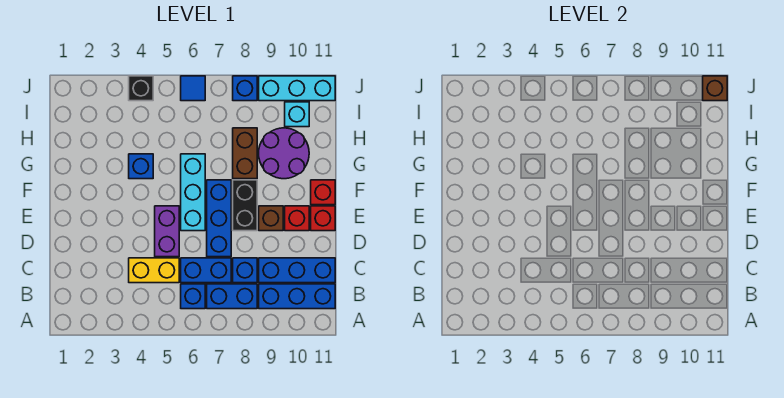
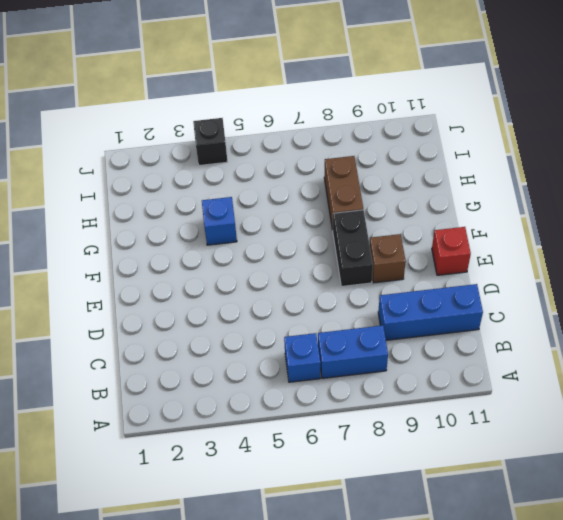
none -> blue brick B9:B11 level 1
none -> yellow brick C4:C5 level 1
none -> blue brick C6:C7 level 1

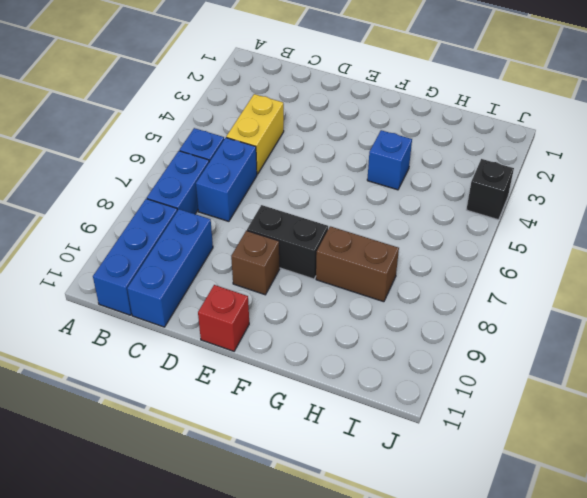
none -> blue brick C8 level 1
none -> purple brick D5:E5 level 1
none -> blue brick D7:F7 level 1

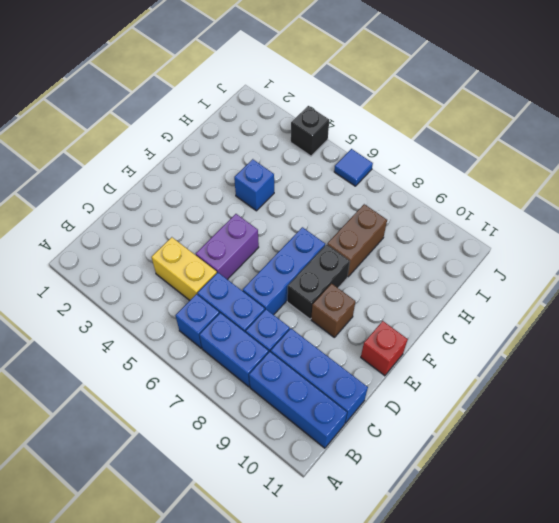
none -> cyan brick E6:G6 level 1
none -> red brick E10 level 1
none -> red brick F11 level 1

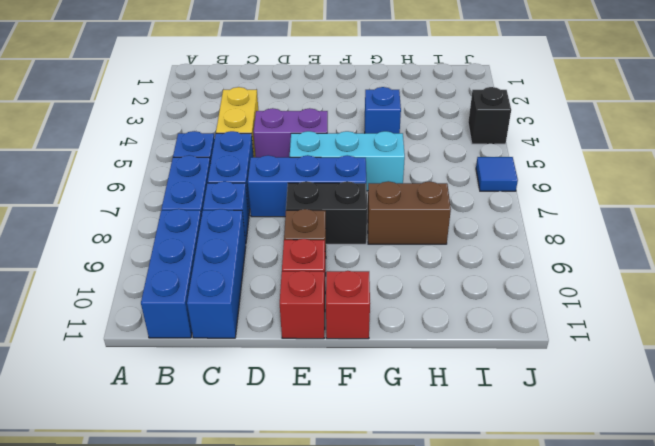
none -> purple round brick G9:H10 level 1
none -> cyan brick I10 level 1
none -> blue brick J8 level 1

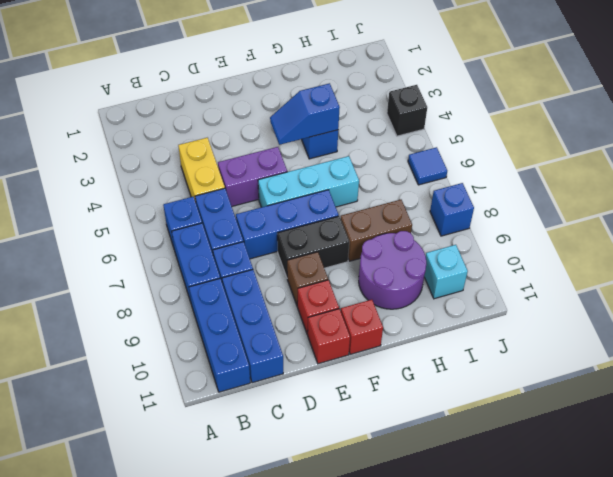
blue slope F4:G4 level 2 top G -> none
none -> cyan brick J9:J11 level 1
none -> brown brick J11 level 2

